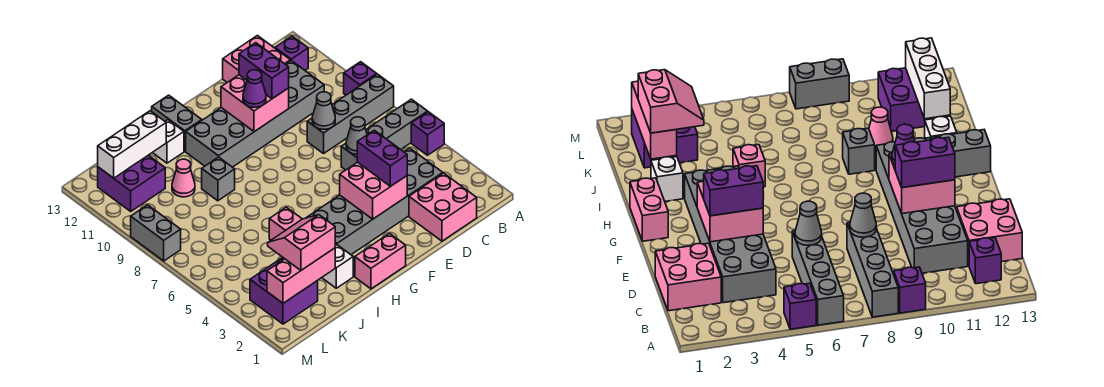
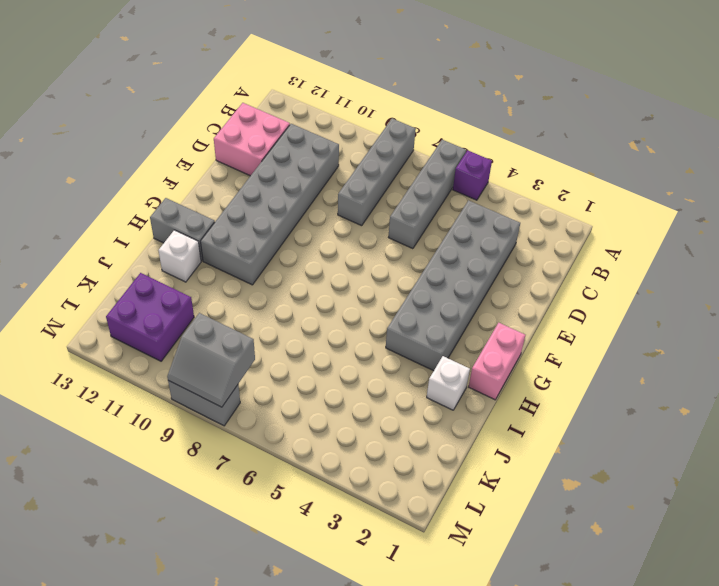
grey slope L8:M9 level 2 top L -> none
none -> purple brick A9 level 1
none -> purple brick B12 level 1
none -> pink brick C1:D2 level 1

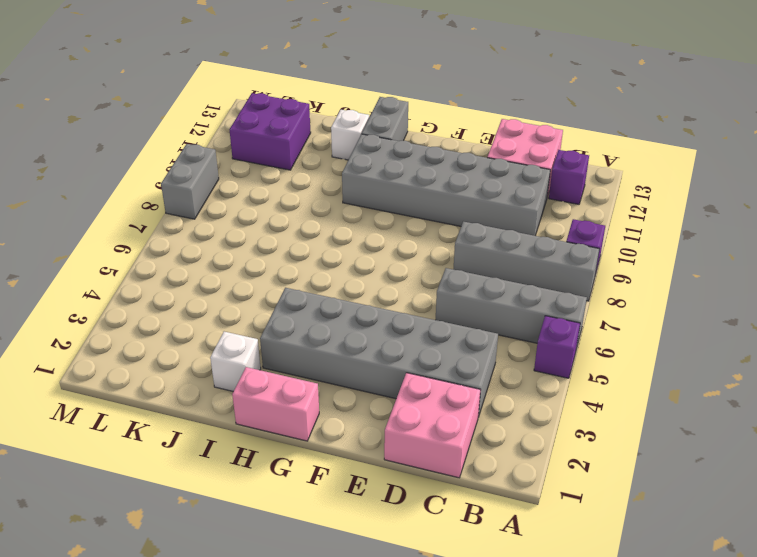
none -> pink brick I5 level 1
none -> grey brick I9 level 1
none -> pink cone J10 level 1

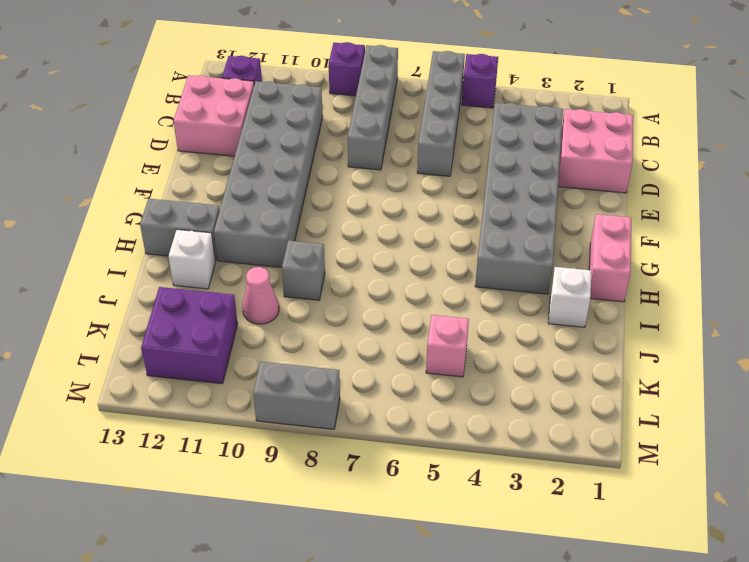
pink brick K5 level 1 -> pink brick I5 level 1
none -> purple brick K2:L3 level 1
none -> grey cone D6 level 2
none -> grey cone D8 level 2

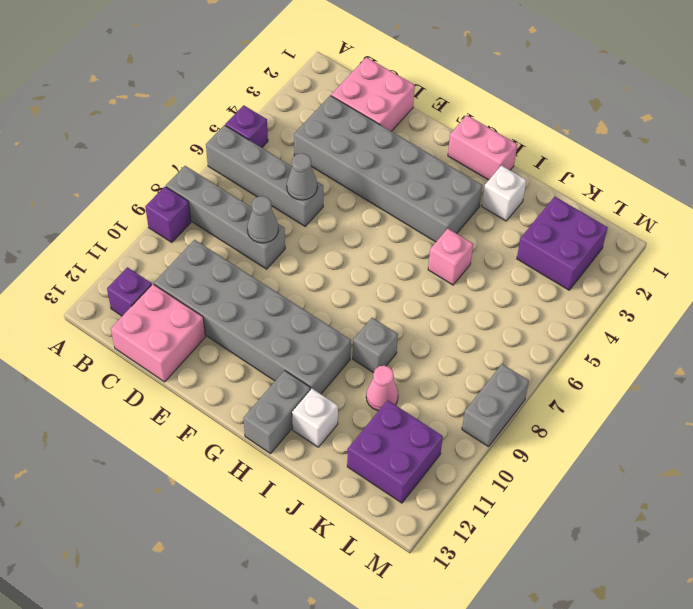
none -> pink brick E3:F4 level 2
none -> pink brick E10:F11 level 2
none -> pink brick J2:L2 level 2

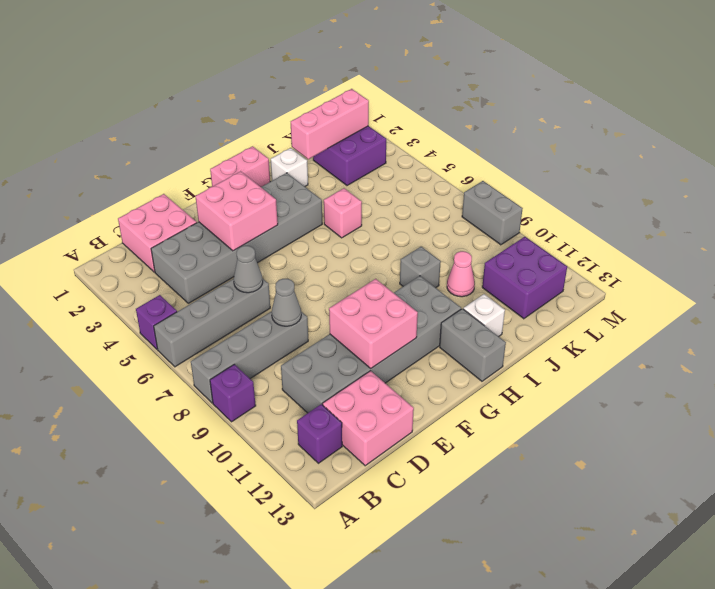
none -> white brick J12:L12 level 2
none -> purple brick E3:E4 level 3
none -> purple brick E10:E11 level 3

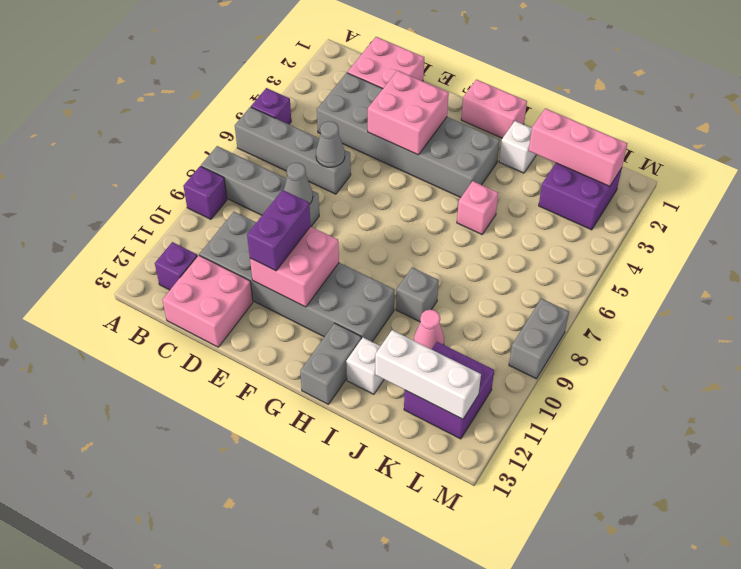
none -> purple brick E3:E4 level 3
none -> purple cone F10 level 3
none -> pink slope J2:K3 level 3 top 2

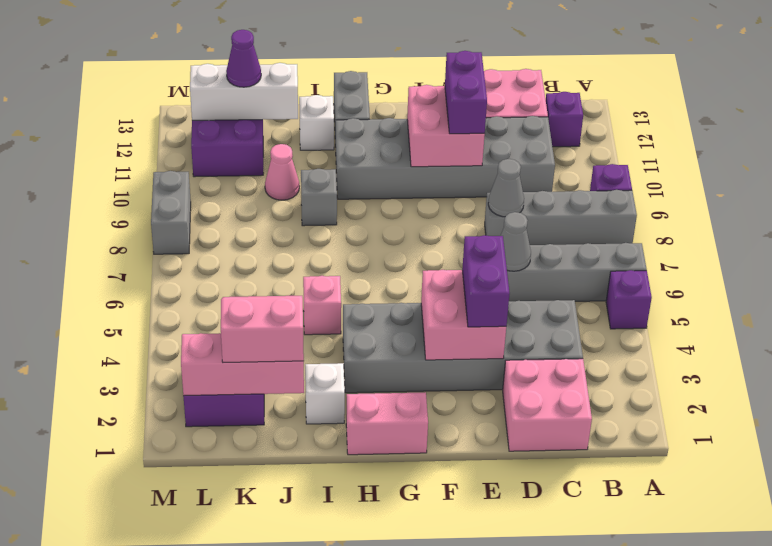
purple cone K12 level 3 -> purple cone F10 level 3

